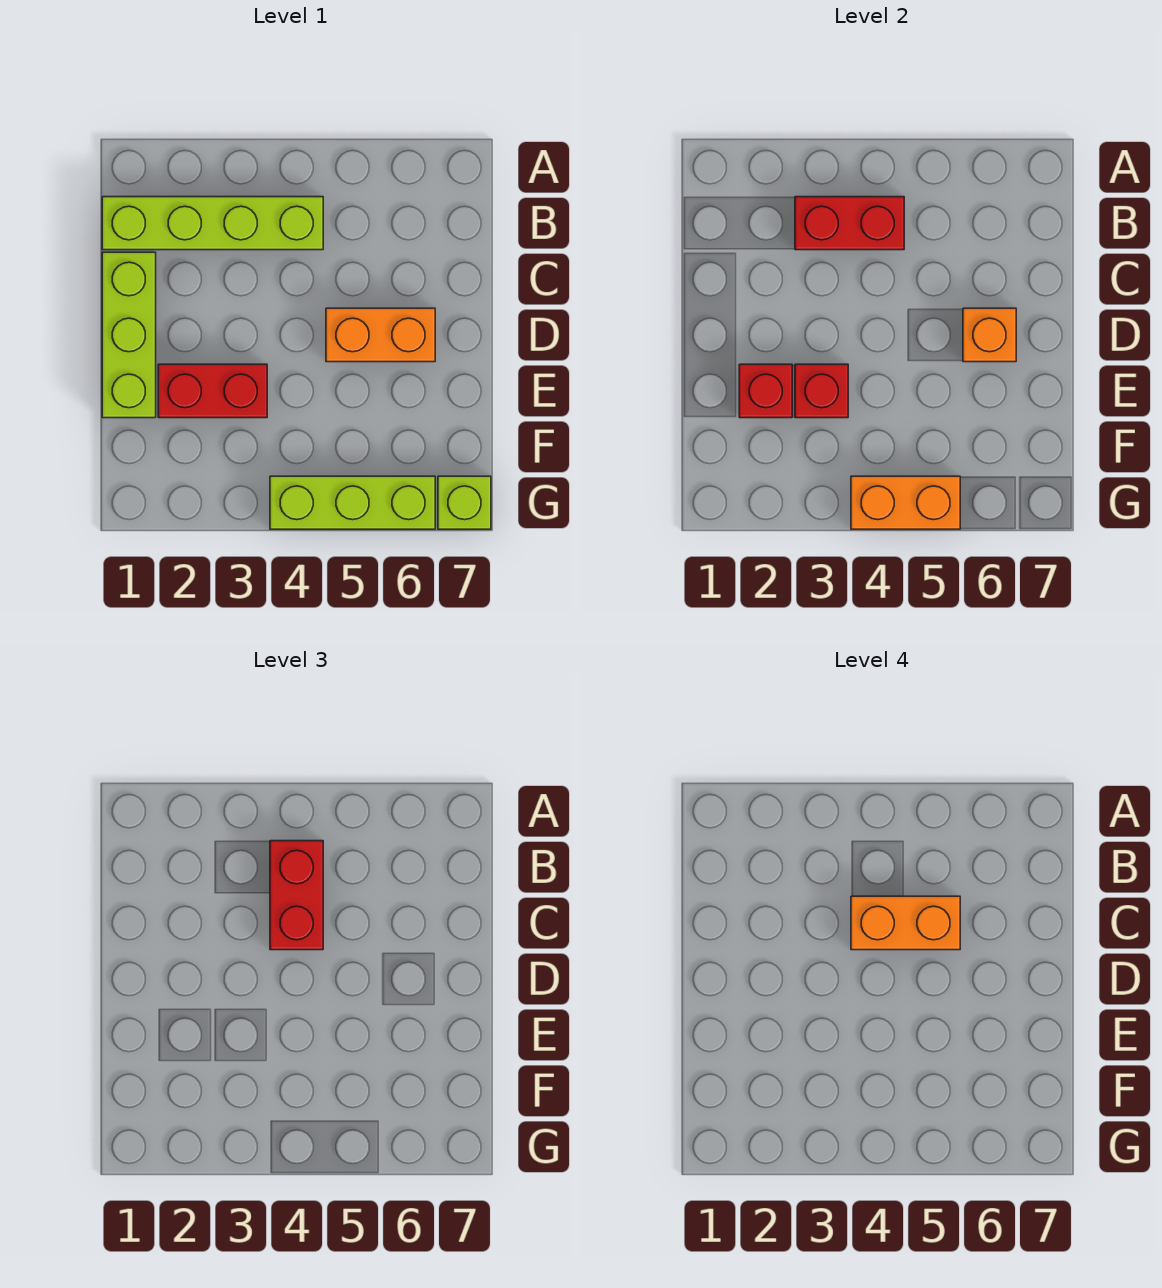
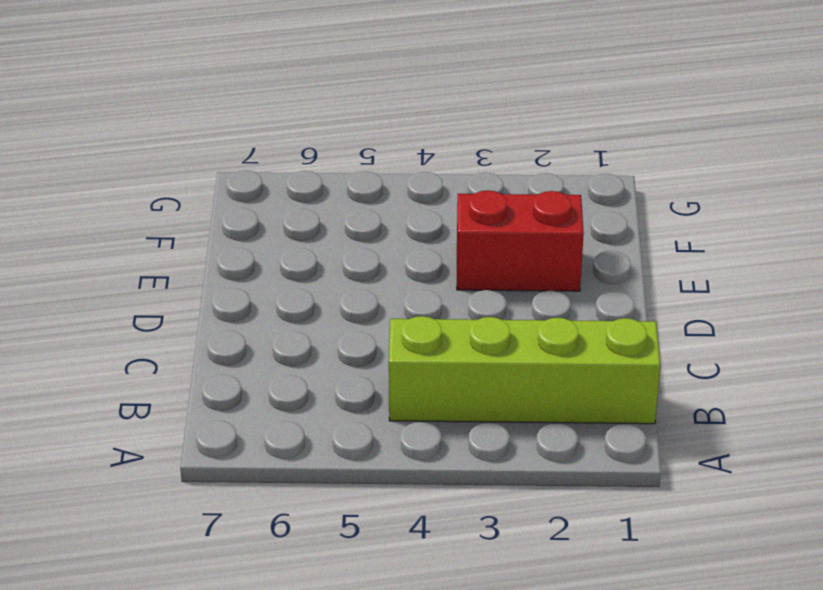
none -> lime brick C1:E1 level 1
none -> orange brick D5:D6 level 1
none -> lime brick G4:G6 level 1

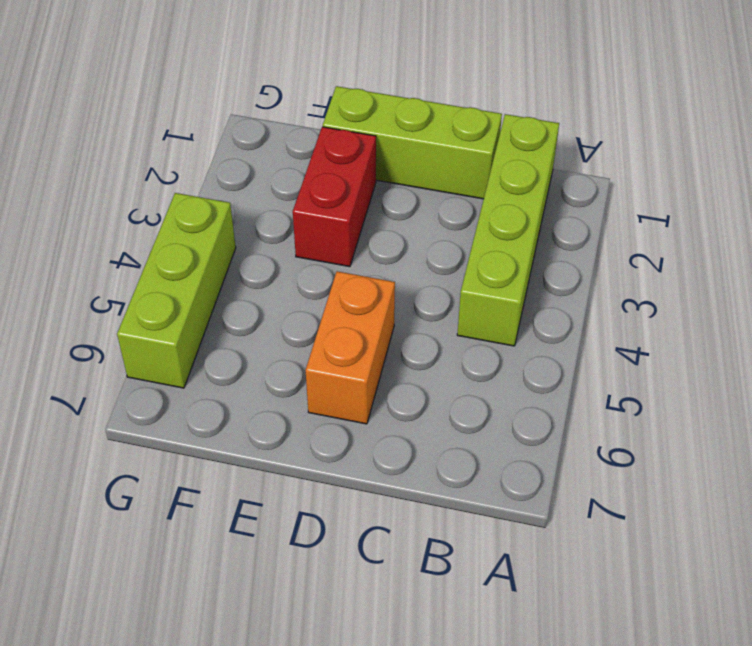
none -> lime brick G7 level 1
none -> red brick B3:B4 level 2
none -> orange brick D6 level 2

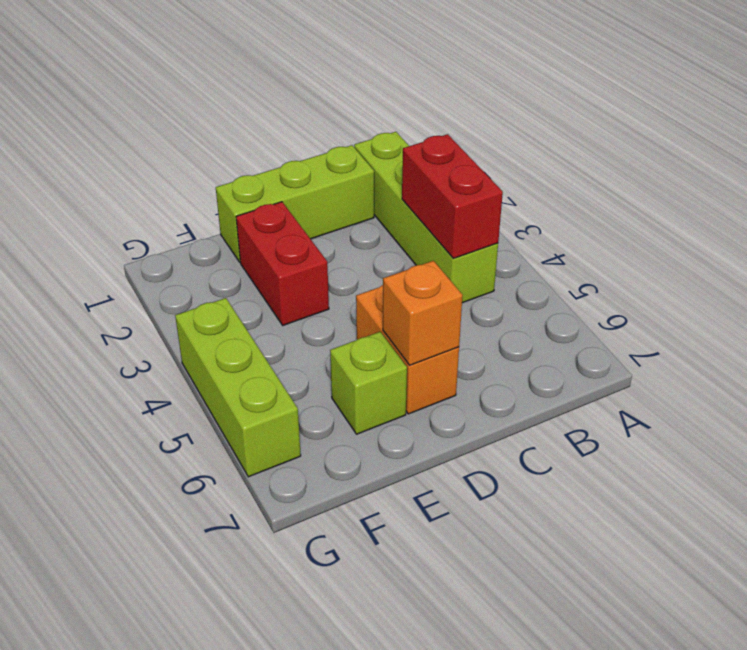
lime brick E6 level 1 -> lime brick G7 level 1
none -> red brick E2 level 2
none -> red brick E3 level 2
none -> orange brick G4:G5 level 2

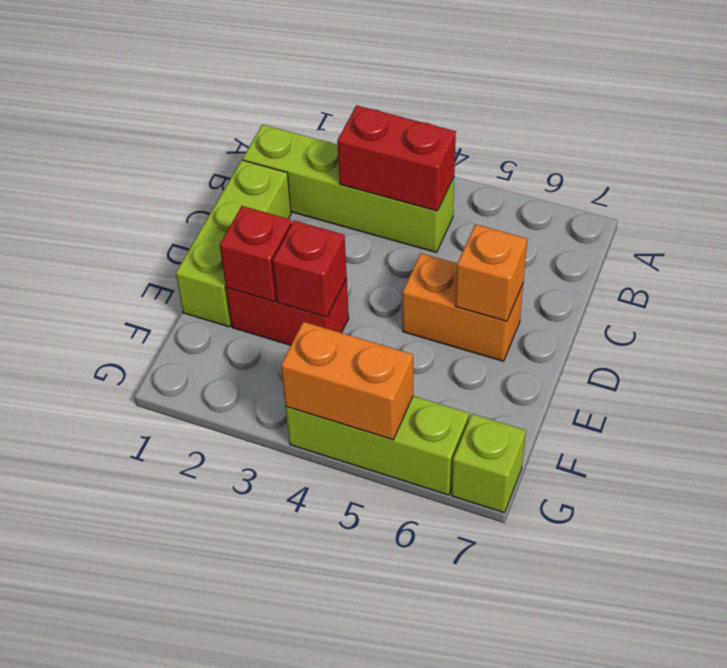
none -> red brick B4:C4 level 3
none -> orange brick C4:C5 level 4

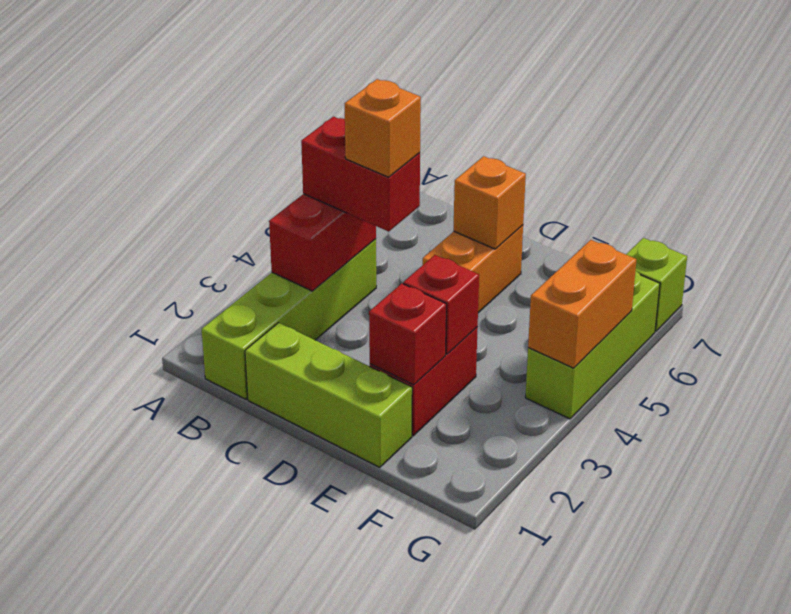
orange brick C4 level 4 -> orange brick C4:C5 level 4

